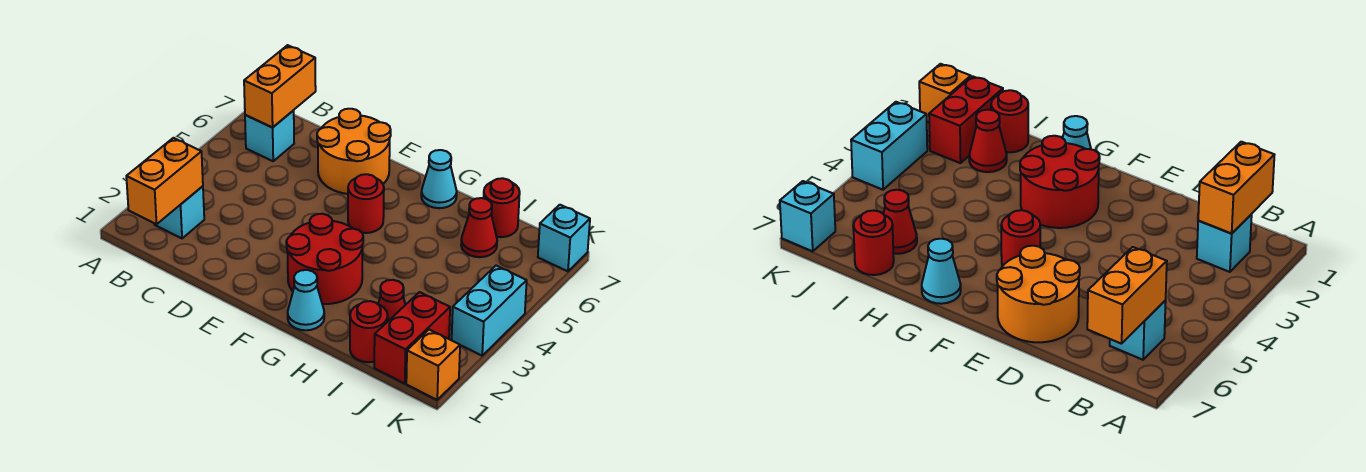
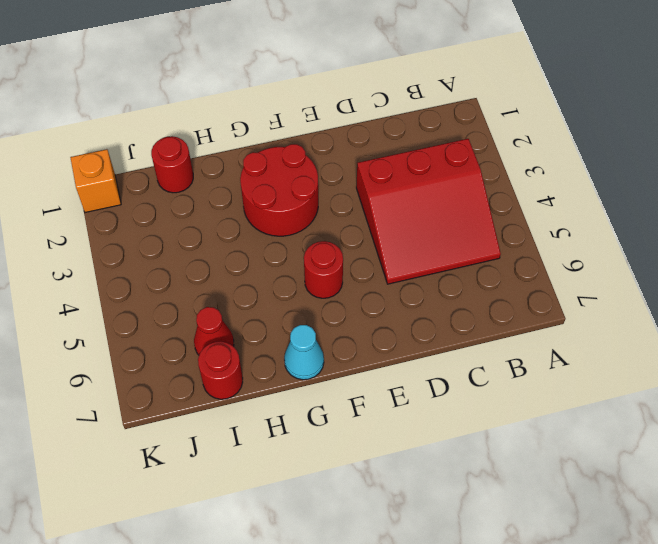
red slope B3:D5 level 1 top 3 -> none
none -> cyan brick B2 level 1
none -> cyan brick B6 level 1
none -> orange round brick D6:E7 level 1

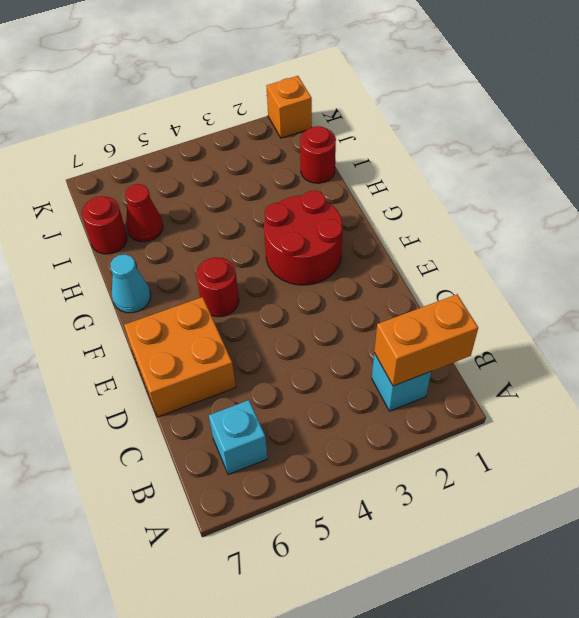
orange brick D6:E7 level 1 -> orange round brick D6:E7 level 1
none -> cyan cone G1 level 1
none -> red cone I2 level 1
none -> red brick J1:J2 level 1

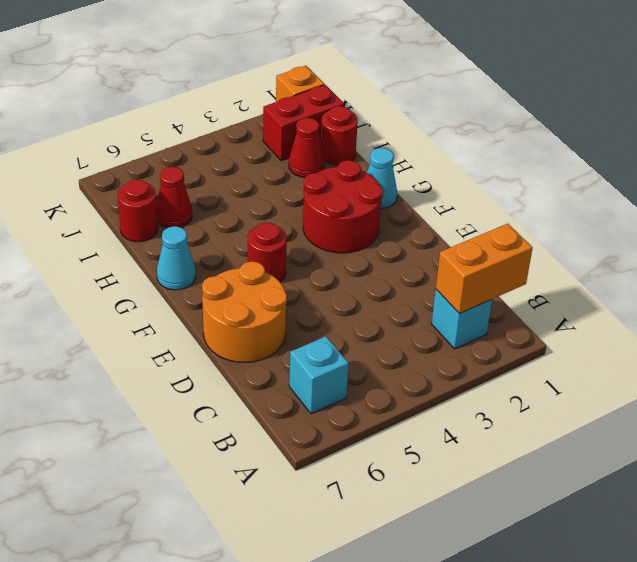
none -> cyan brick K3:K4 level 1
none -> cyan brick K7 level 1
none -> orange brick B6:B7 level 2

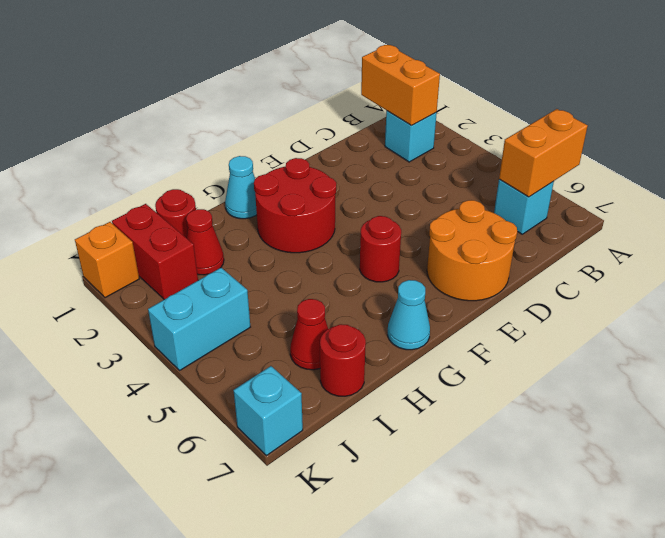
orange brick A6:B6 level 2 -> orange brick B6:B7 level 2
cyan brick J4:K4 level 1 -> cyan brick K3:K4 level 1

